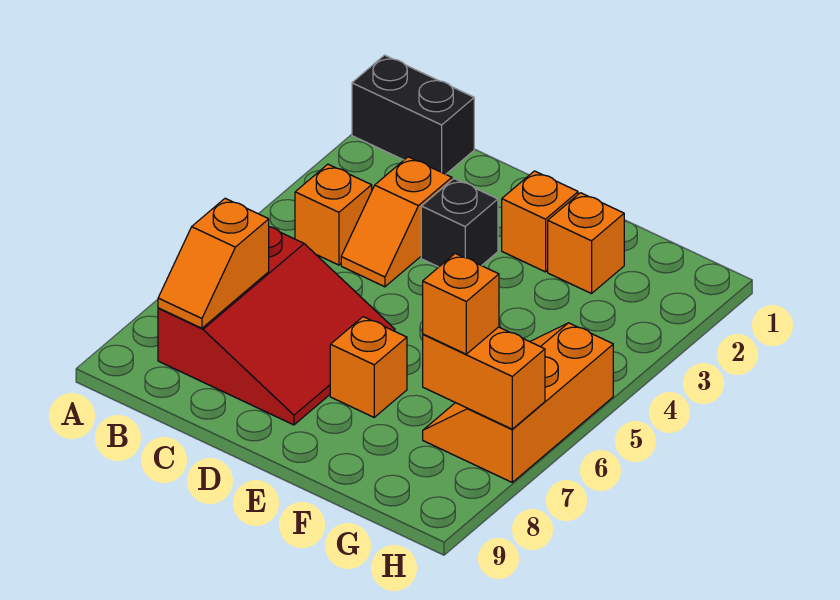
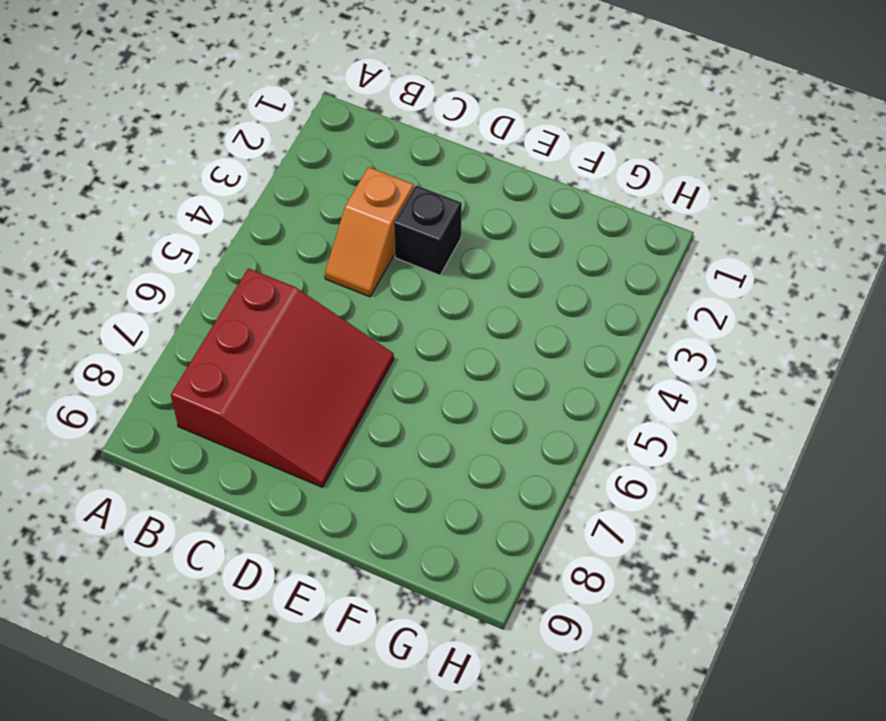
none -> black brick A1:B1 level 1
none -> orange brick B4 level 1
none -> orange brick E2 level 1

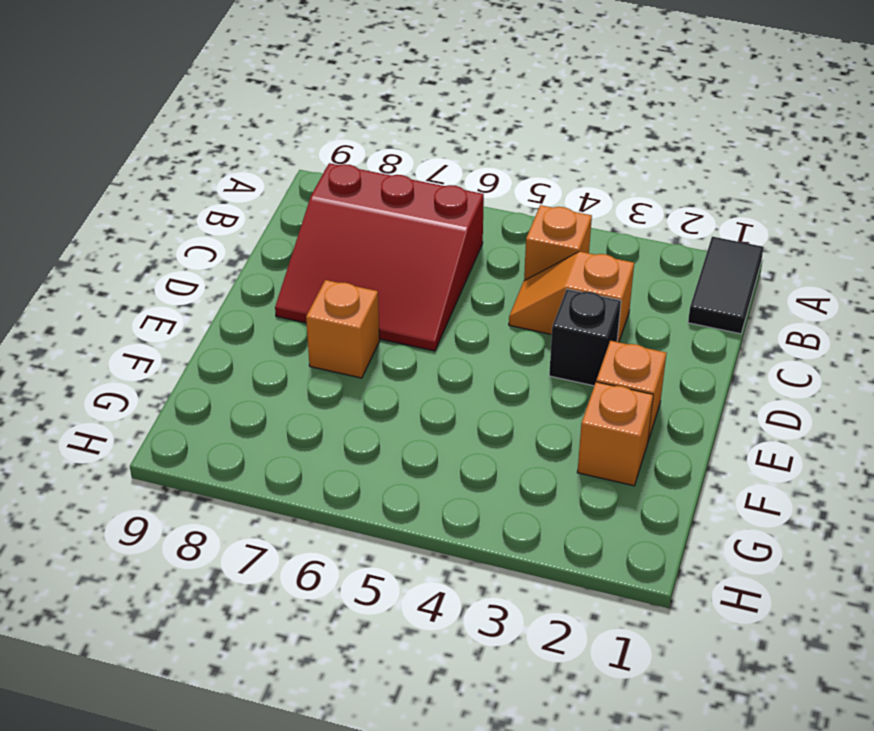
black tile A1:B1 level 1 -> black brick A1:B1 level 1
none -> orange slope G5:H7 level 1 top H
none -> orange slope B7:B8 level 2 top 7
none -> orange brick G7:H7 level 2

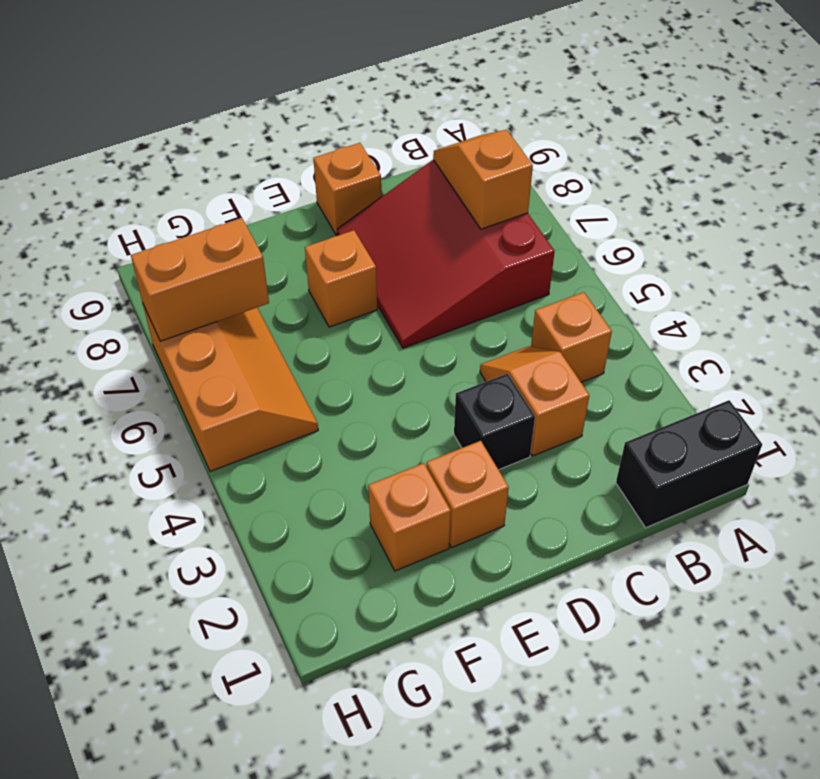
orange brick D9 level 1 -> orange brick G7 level 3

